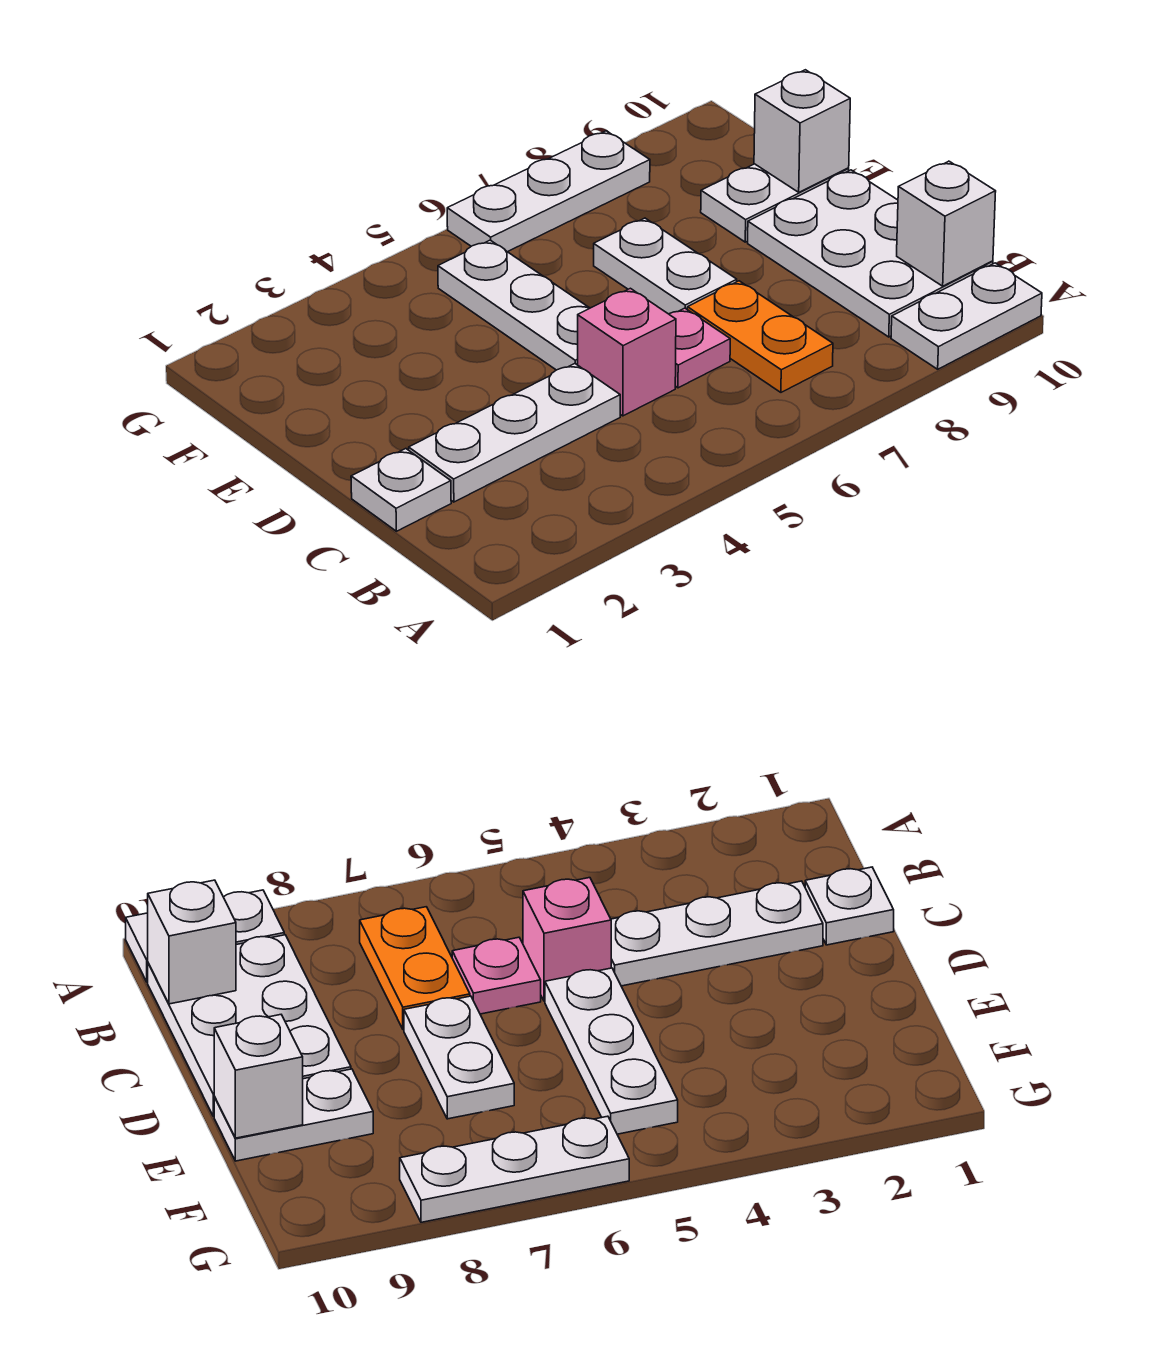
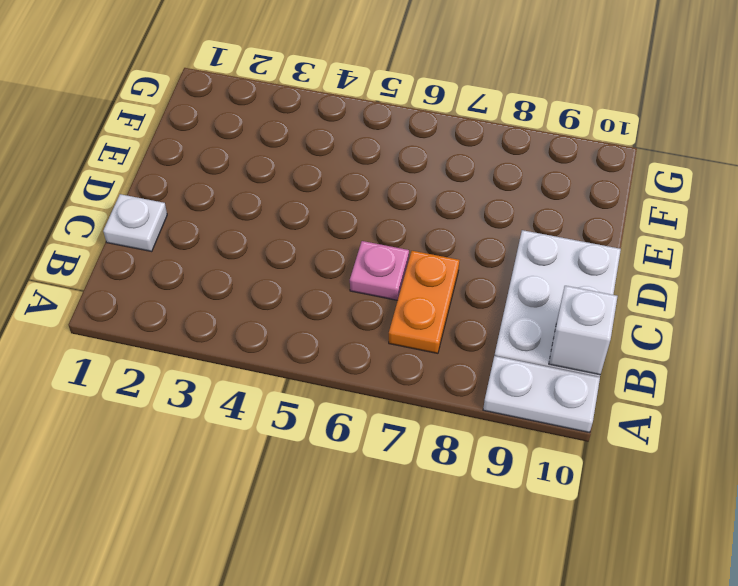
none -> white plate C2:C4 level 1
none -> pink brick C5 level 1
none -> white plate D5:F5 level 1

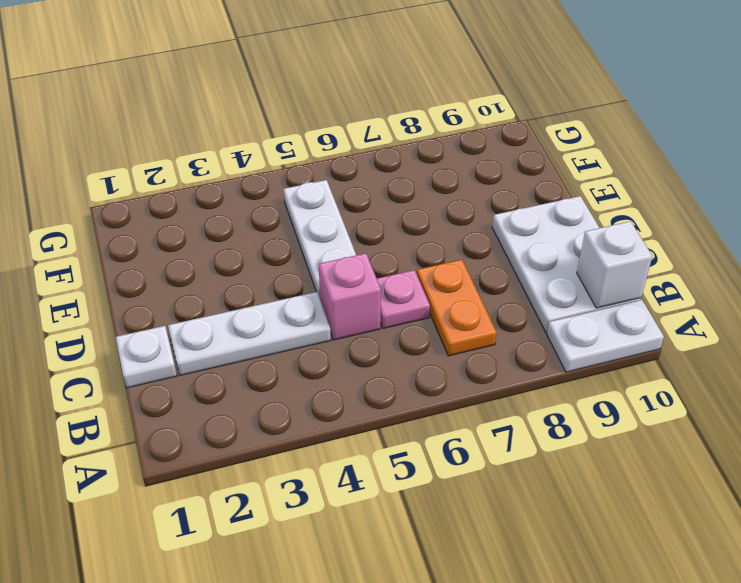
none -> white plate D7:E7 level 1
none -> white plate E9:E10 level 1
none -> white plate G6:G8 level 1

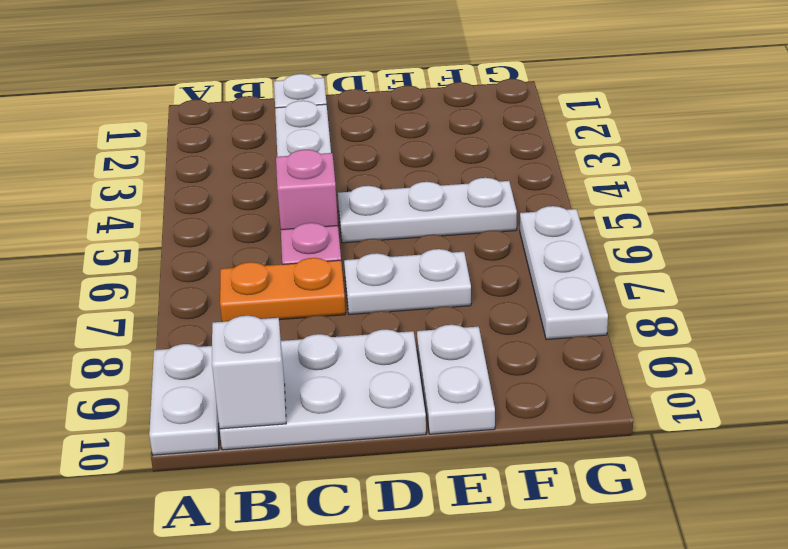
none -> white brick E10 level 2

